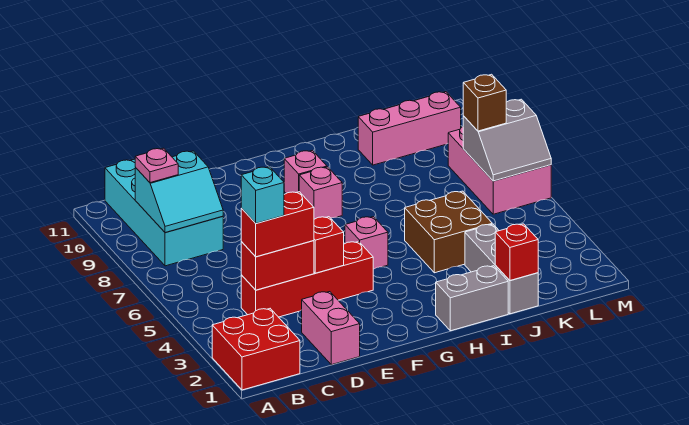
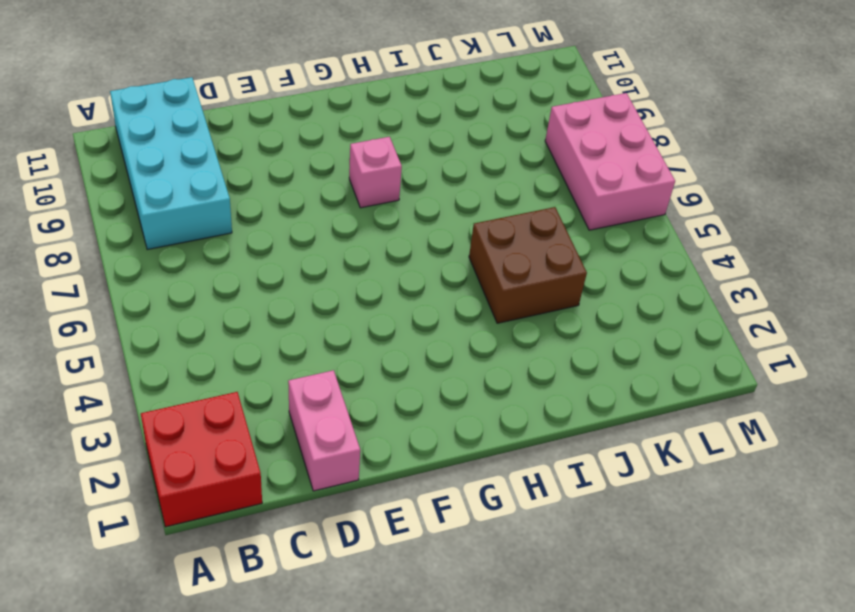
none -> red brick C4:F4 level 1
none -> pink brick G5 level 1
none -> pink brick G9 level 1

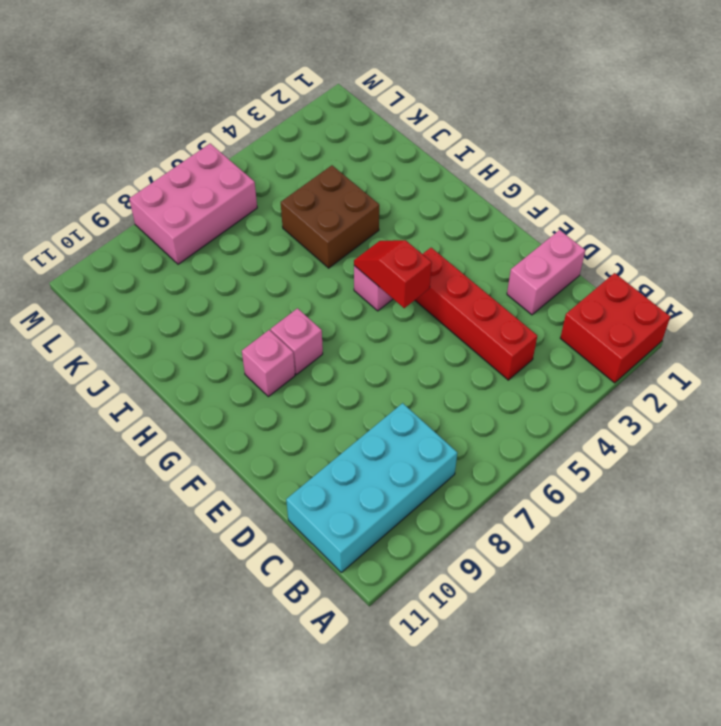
red slope F5:G5 level 2 top F -> none
none -> grey brick H1:I1 level 1
none -> grey brick J1:J3 level 1
none -> pink brick J10:L10 level 1

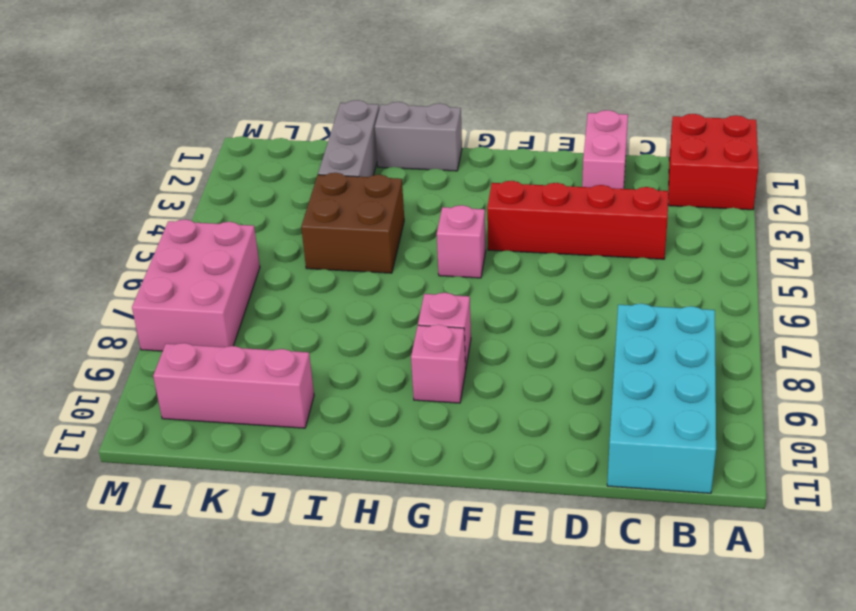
none -> cyan slope B8:C9 level 2 top 9
none -> red brick C4:D4 level 2
none -> red brick E4 level 2

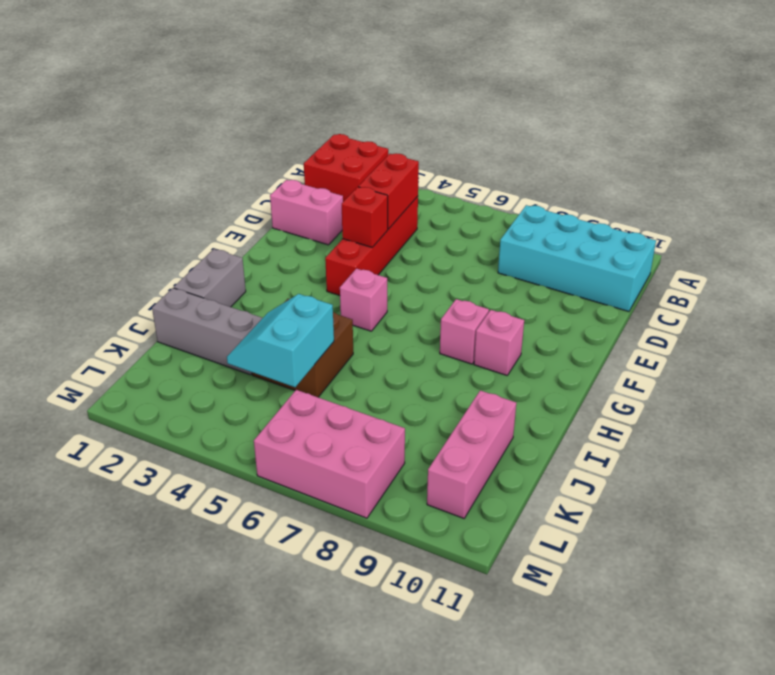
cyan slope J4:K5 level 2 top 5 -> cyan slope B8:C9 level 2 top 9
none -> red brick J1 level 2
none -> grey slope L6:M7 level 2 top 7
none -> pink plate B9 level 3

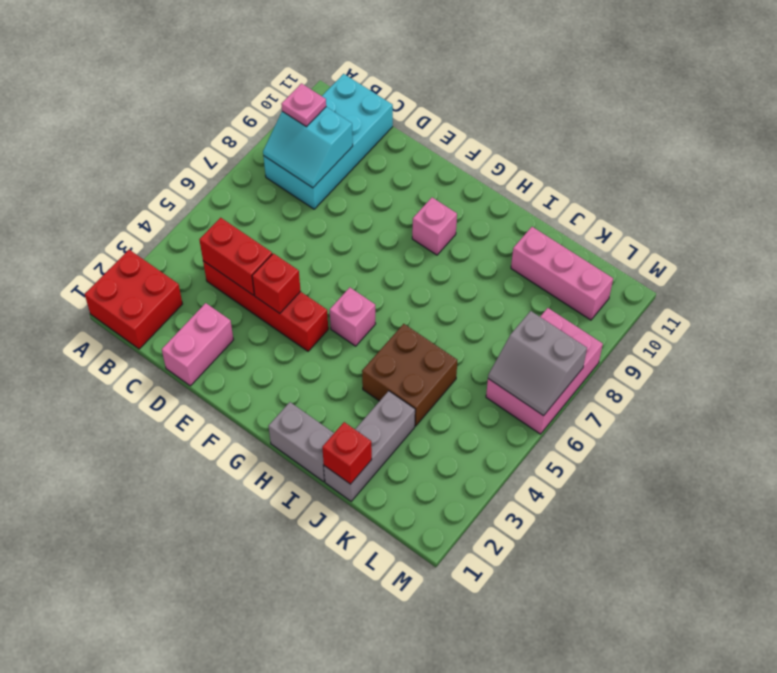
none -> pink brick G8 level 1
none -> red brick C4:D4 level 3
none -> brown brick L7 level 3

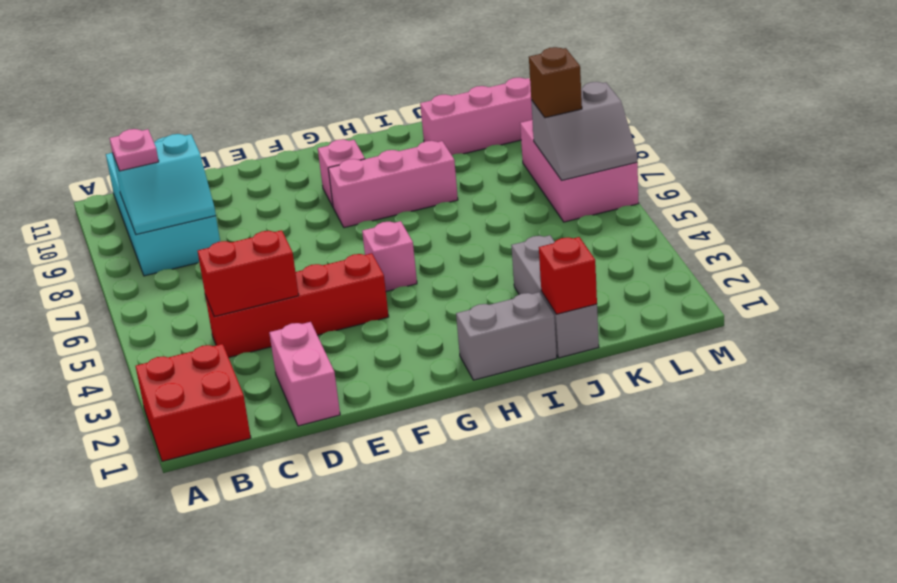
pink brick G8:I8 level 1 -> pink brick G8 level 1
none -> brown brick I4:J5 level 1
none -> red brick E4 level 2
none -> red brick C4:D4 level 3

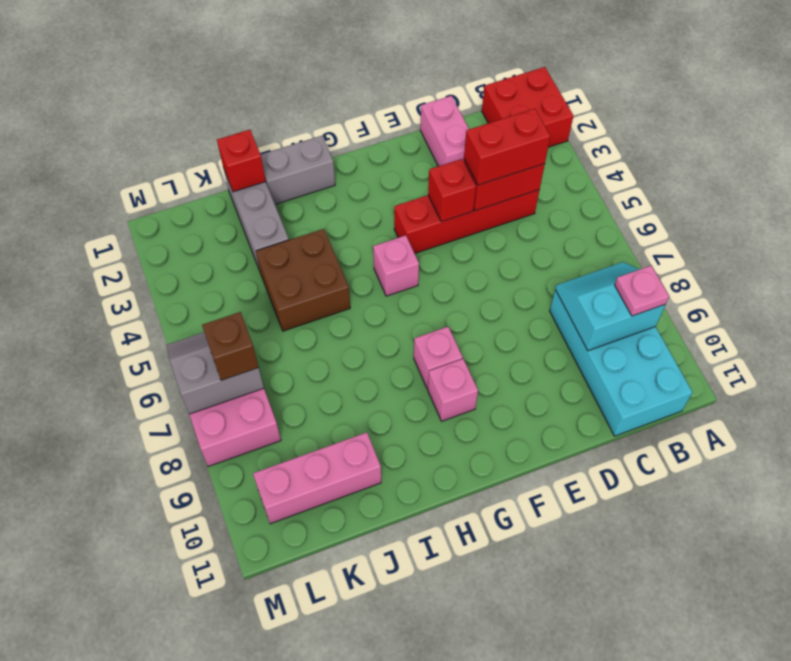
none -> cyan brick C4 level 4

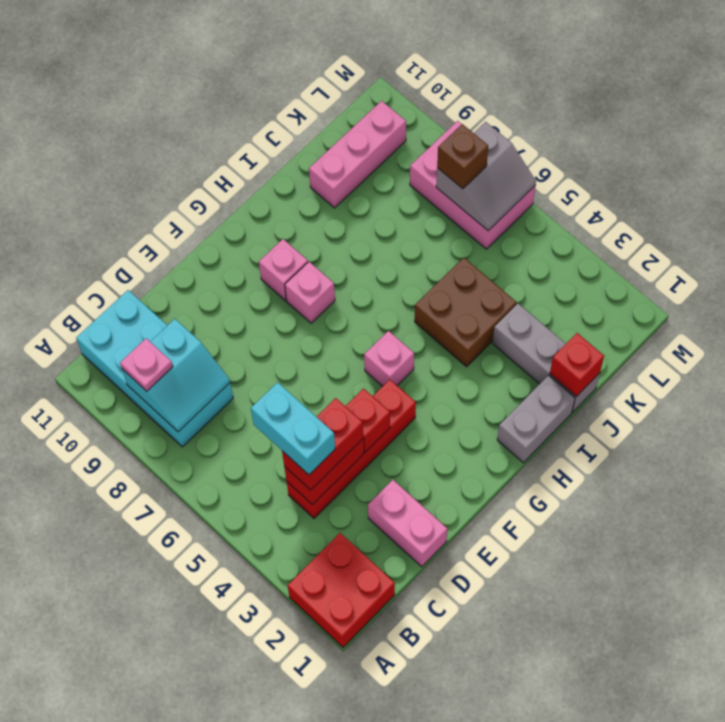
cyan brick C4:C5 level 4 -> cyan brick C4 level 4

